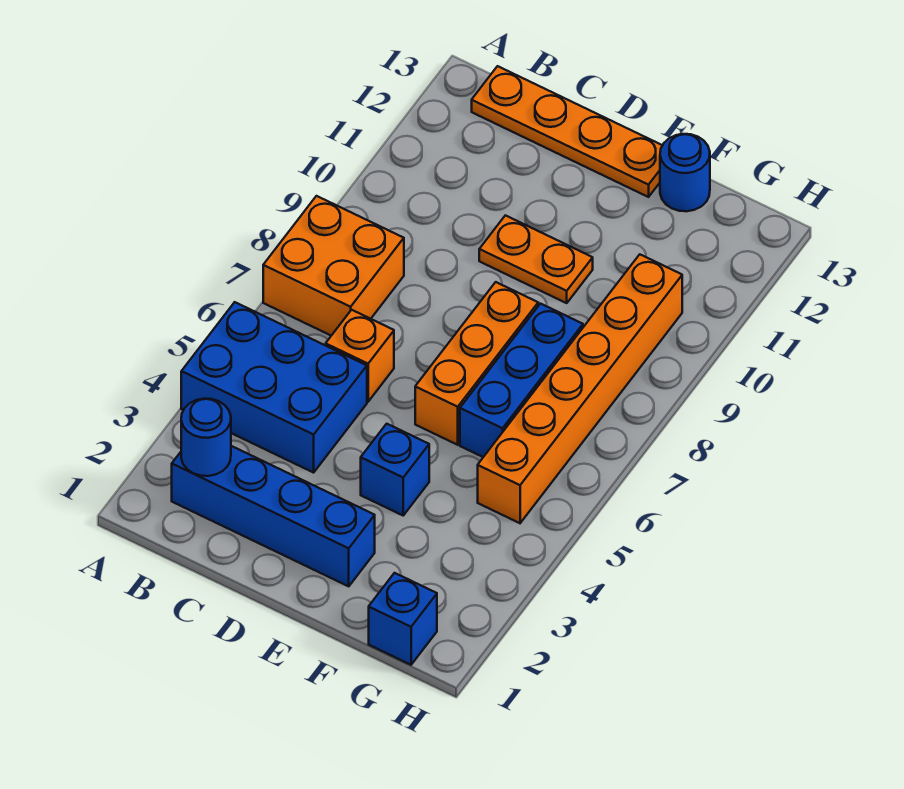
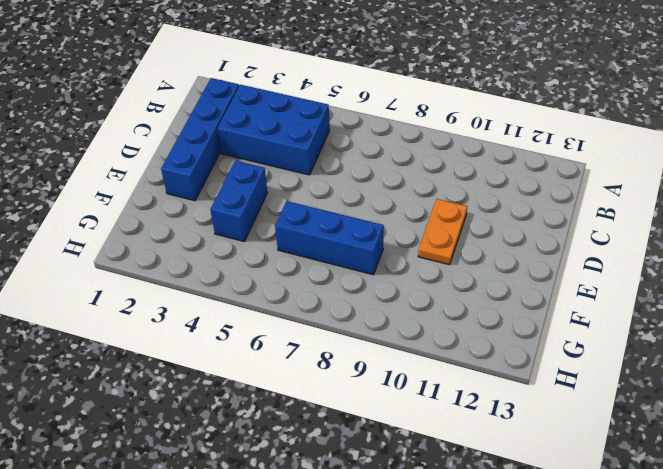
blue brick B3:C5 level 1 -> blue brick A4:C5 level 1
blue brick E4:F4 level 1 -> blue brick E4 level 1
none -> orange brick A7:B8 level 1
none -> orange plate B13:E13 level 1
none -> orange brick C6 level 1

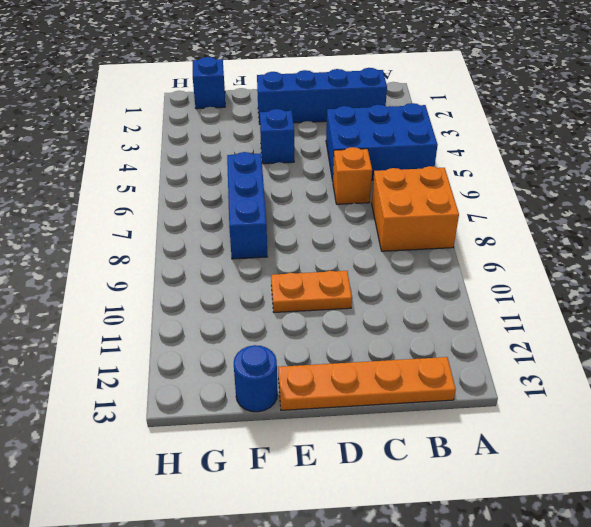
none -> orange brick E6:E8 level 1
none -> orange brick G5:G10 level 1
none -> blue round brick B2 level 2

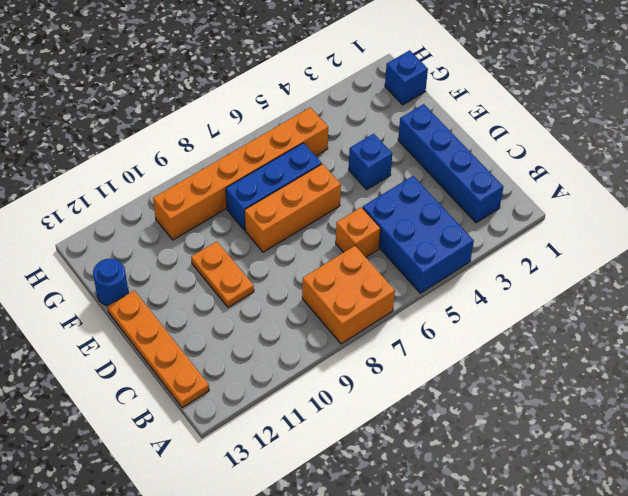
none -> blue round brick B2 level 2

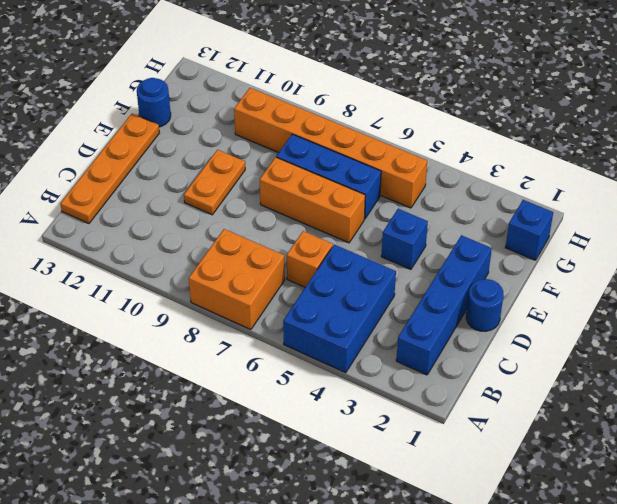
blue round brick D1 level 1 -> blue round brick B2 level 2

